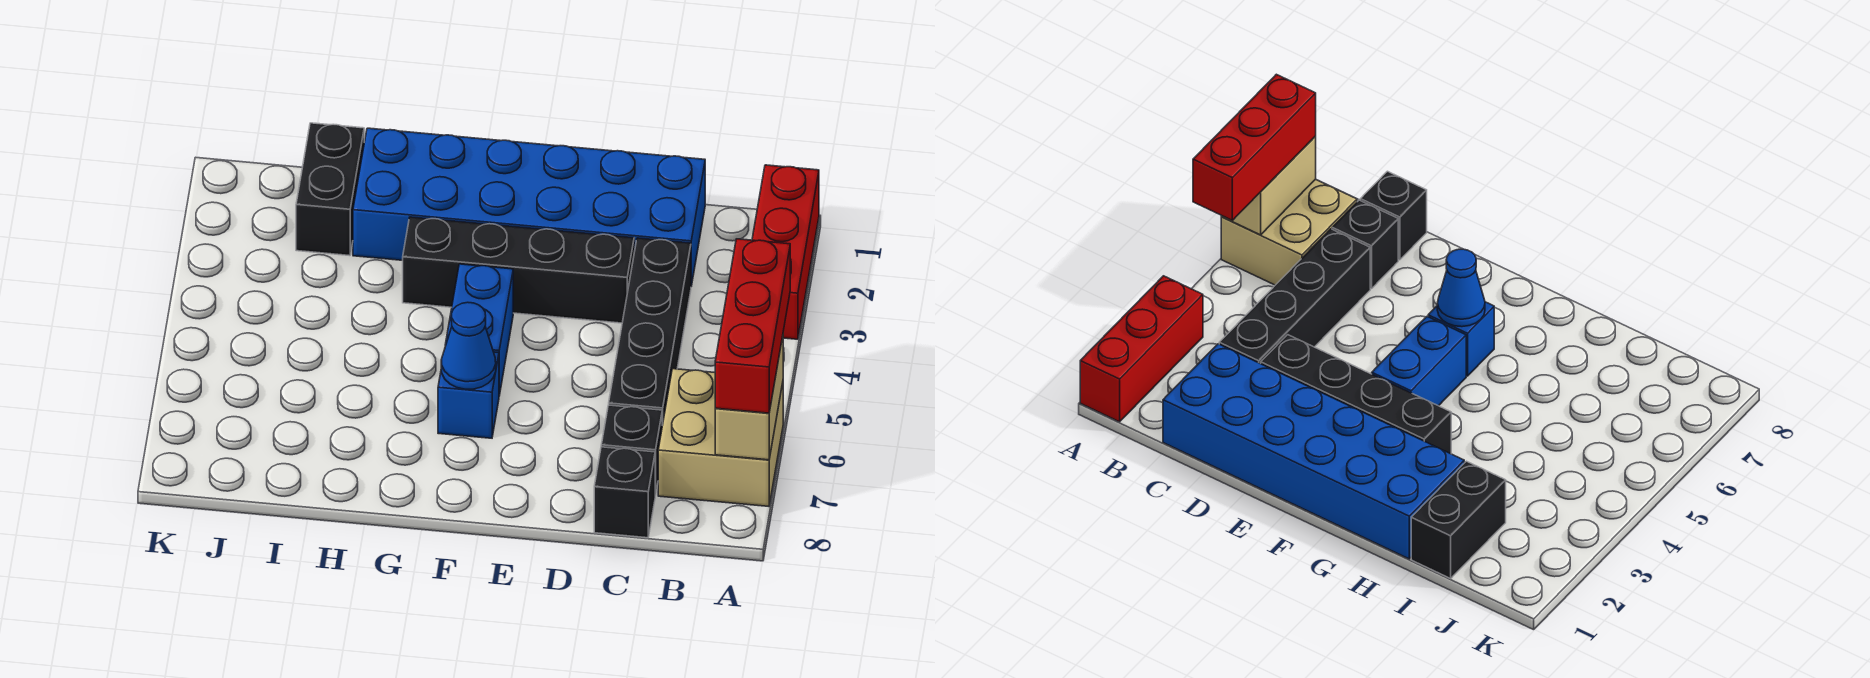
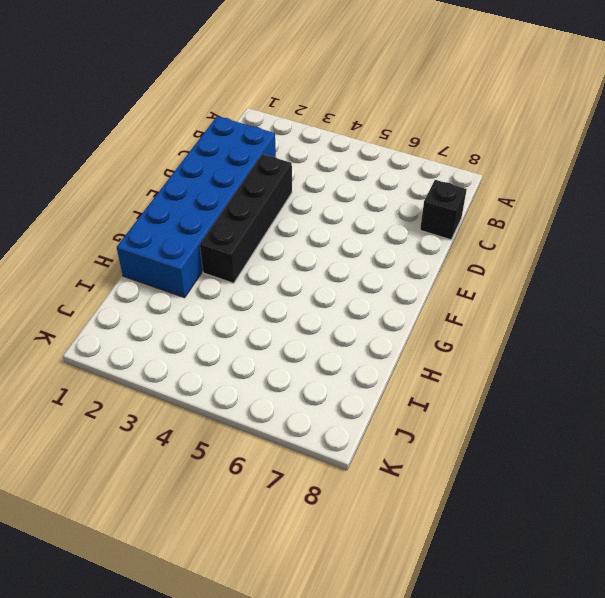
none -> red brick A1:A3 level 1
none -> tan brick A6:B7 level 1
none -> black brick C3:C6 level 1

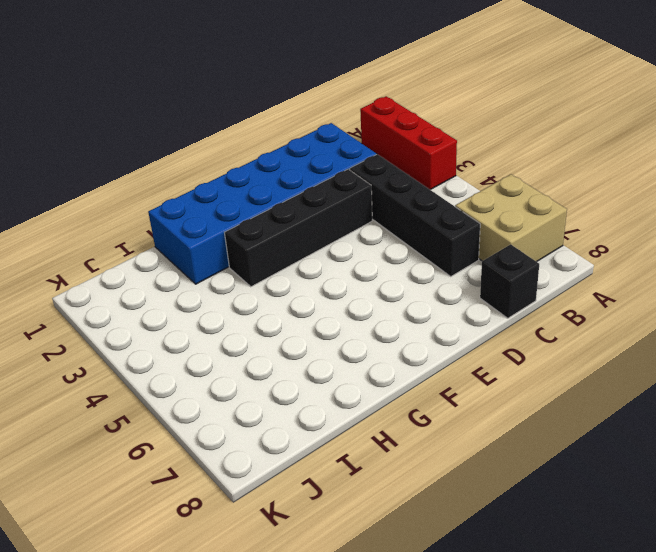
none -> black brick C7 level 1
none -> blue brick F4:F5 level 1
none -> blue brick F6 level 1

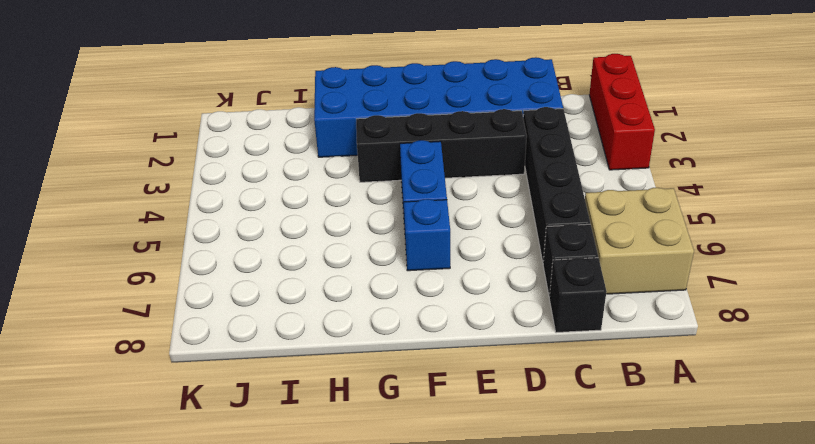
none -> black brick I1:I2 level 1
none -> tan brick A6:A7 level 2
none -> blue cone F6 level 2

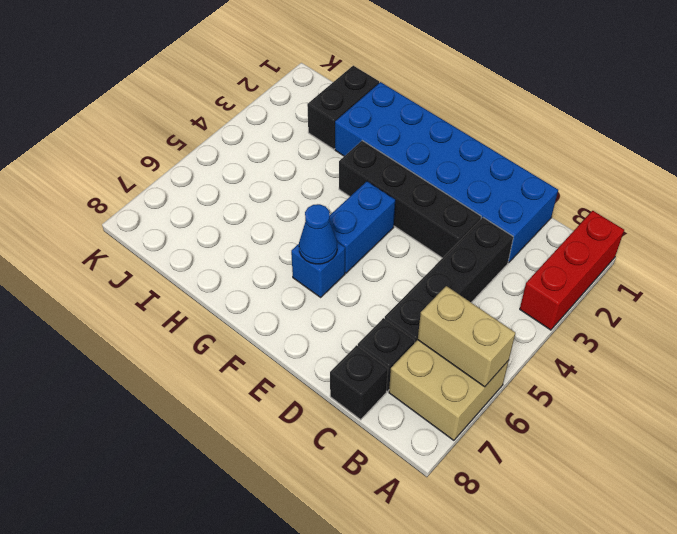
tan brick A6:B6 level 2 -> tan brick A6:A7 level 2
none -> red brick A5:A7 level 3

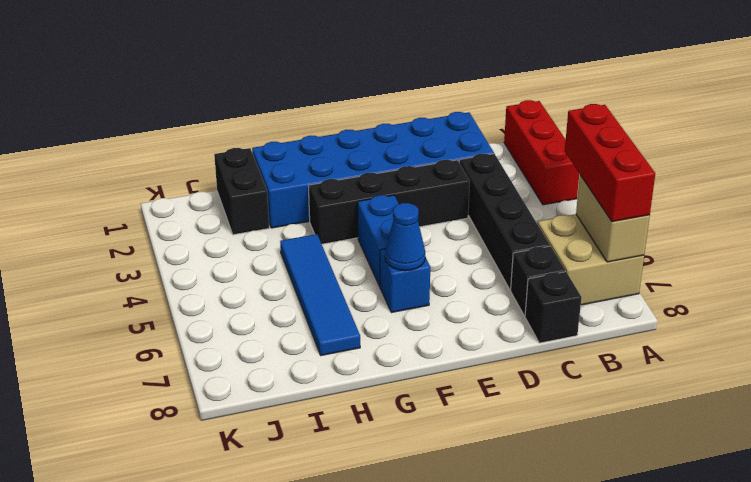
blue tile H4:H7 level 1 -> none

